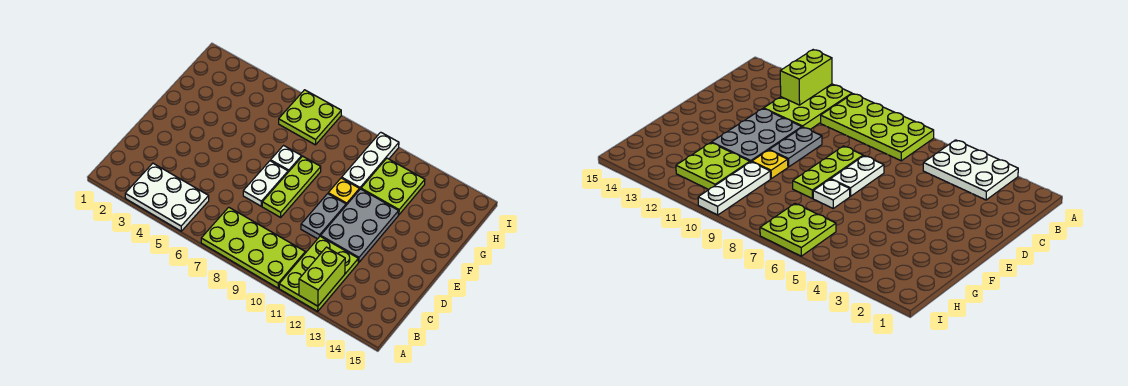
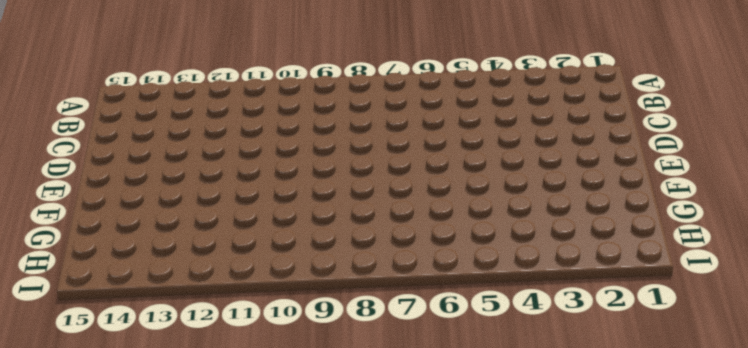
none -> white plate A3:B5 level 1
none -> lime plate A7:B10 level 1
none -> lime plate A11:C12 level 1

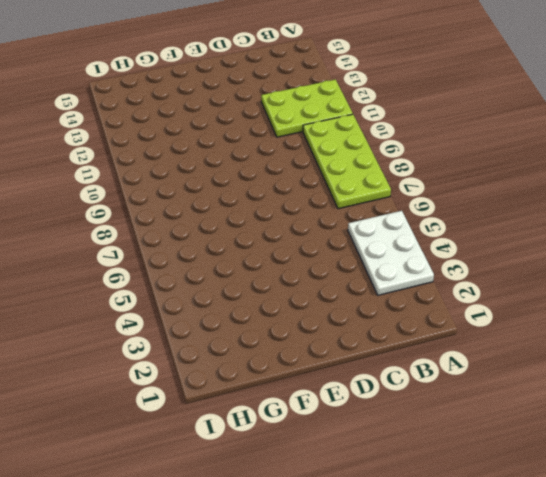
none -> white plate D7:E7 level 1
none -> lime plate D8:F8 level 1
none -> grey plate D10:E10 level 1

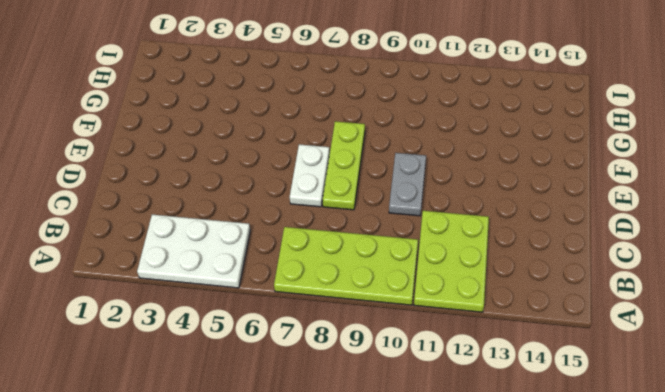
none -> grey plate D11:F12 level 1
none -> white plate F7 level 1
none -> yellow plate F10 level 1

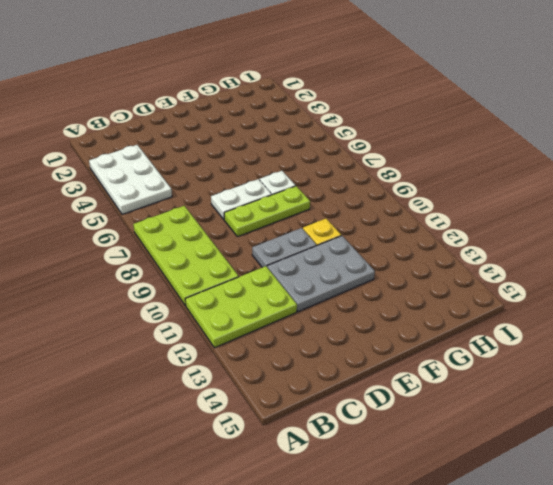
none -> white plate G10:I10 level 1
none -> lime plate G11:H12 level 1
none -> lime plate H6:I7 level 1

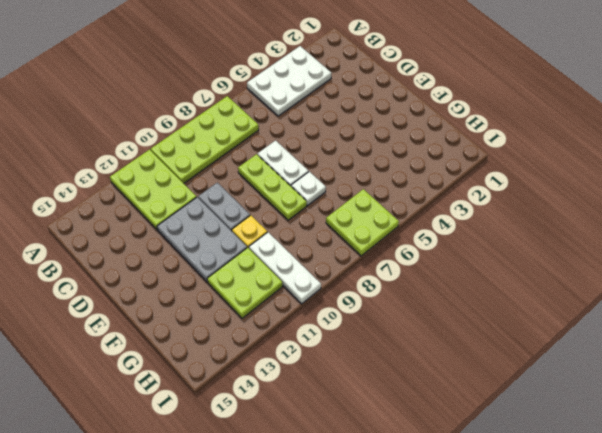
none -> lime brick A12:B12 level 2

